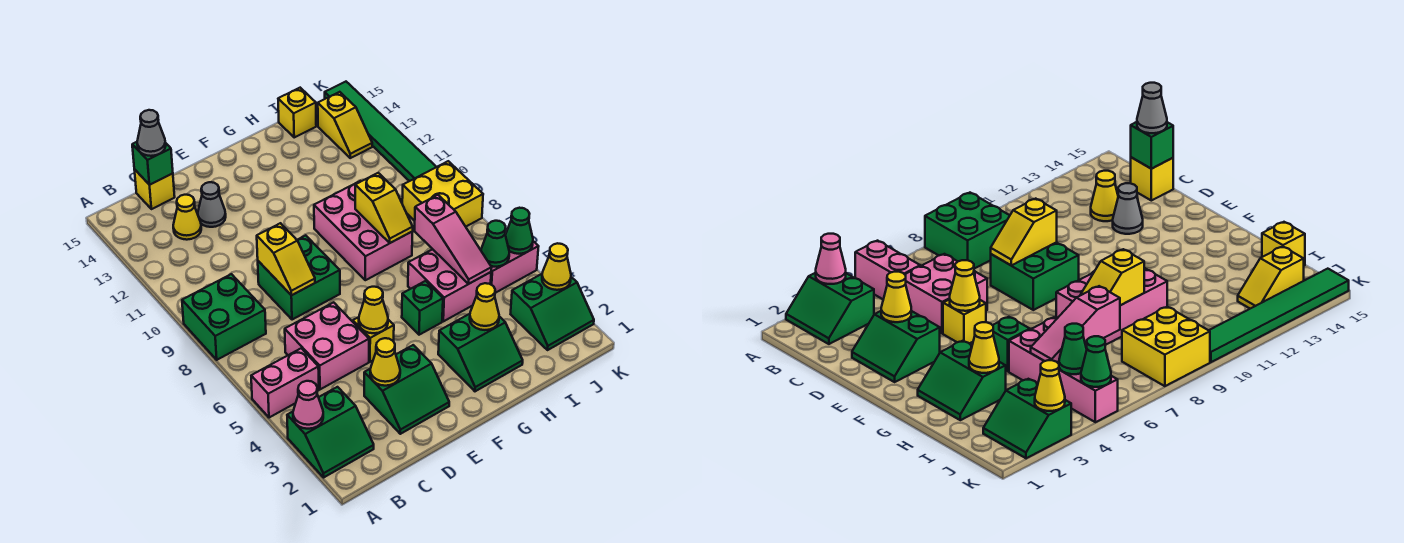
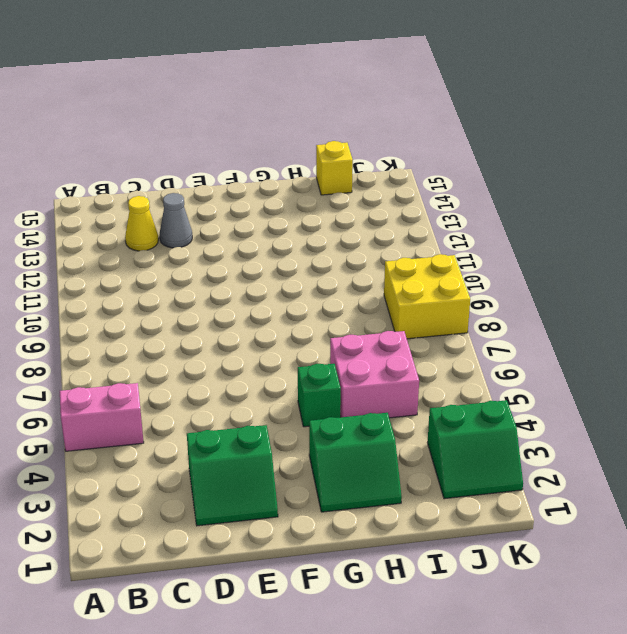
none -> green slope A2:B3 level 1 top 3
none -> green brick A8:B9 level 1
none -> pink brick C5:D6 level 1
none -> yellow brick C15 level 1

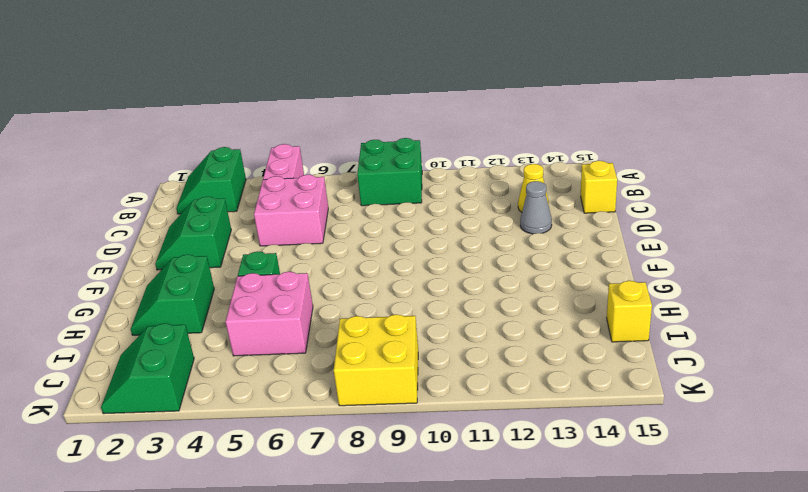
none -> green brick D8:E9 level 1
none -> yellow brick E5 level 1
none -> pink brick G8:H10 level 1
none -> pink brick J5:K5 level 1

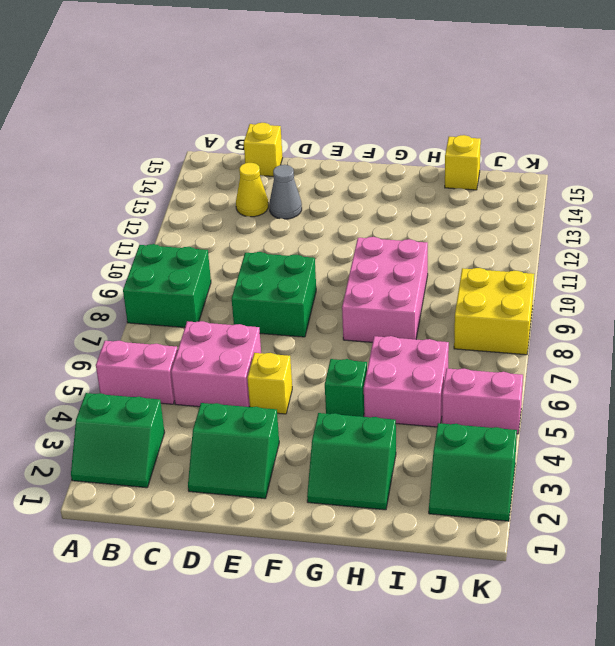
none -> yellow slope J13:J14 level 1 top 14
none -> green tile K10:K15 level 1
none -> pink cone A3 level 2
none -> green brick C15 level 2

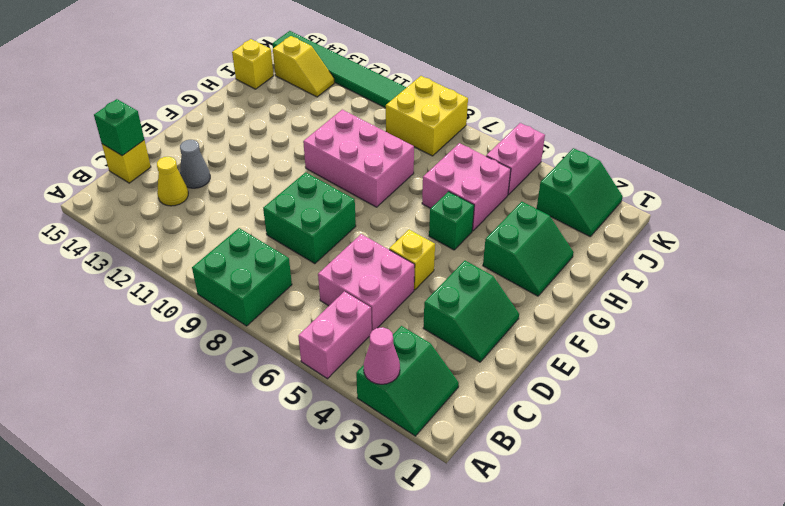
none -> yellow cone D3 level 2
none -> yellow slope D8:D9 level 2 top 9
none -> yellow cone E5 level 2
none -> yellow cone H3 level 2

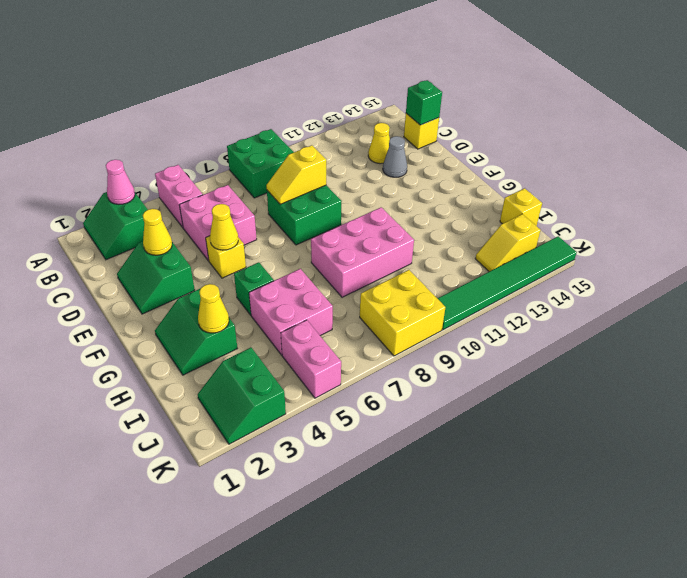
none -> yellow slope H8:H9 level 2 top 9
none -> pink slope I5:I7 level 2 top 7
none -> green cone J5 level 2
none -> yellow cone K3 level 2

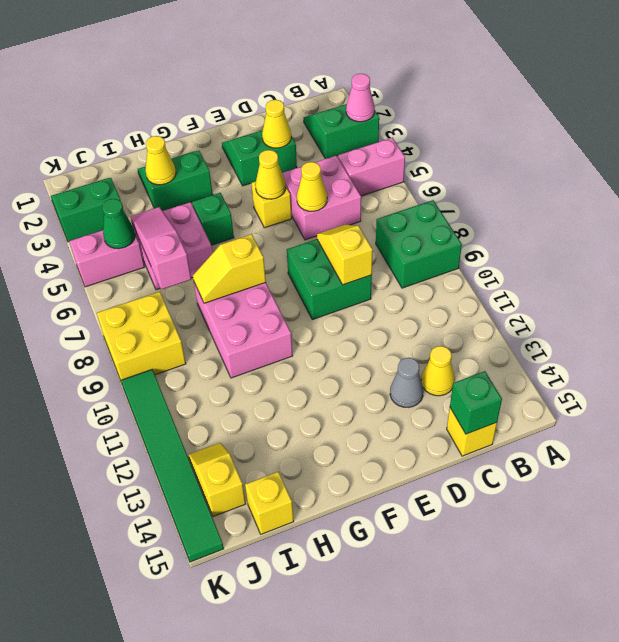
yellow cone D6 level 2 -> yellow cone K3 level 2
yellow slope G8:H8 level 2 top G -> yellow slope H8:H9 level 2 top 9
none -> green cone K5 level 2
none -> grey cone C15 level 3

